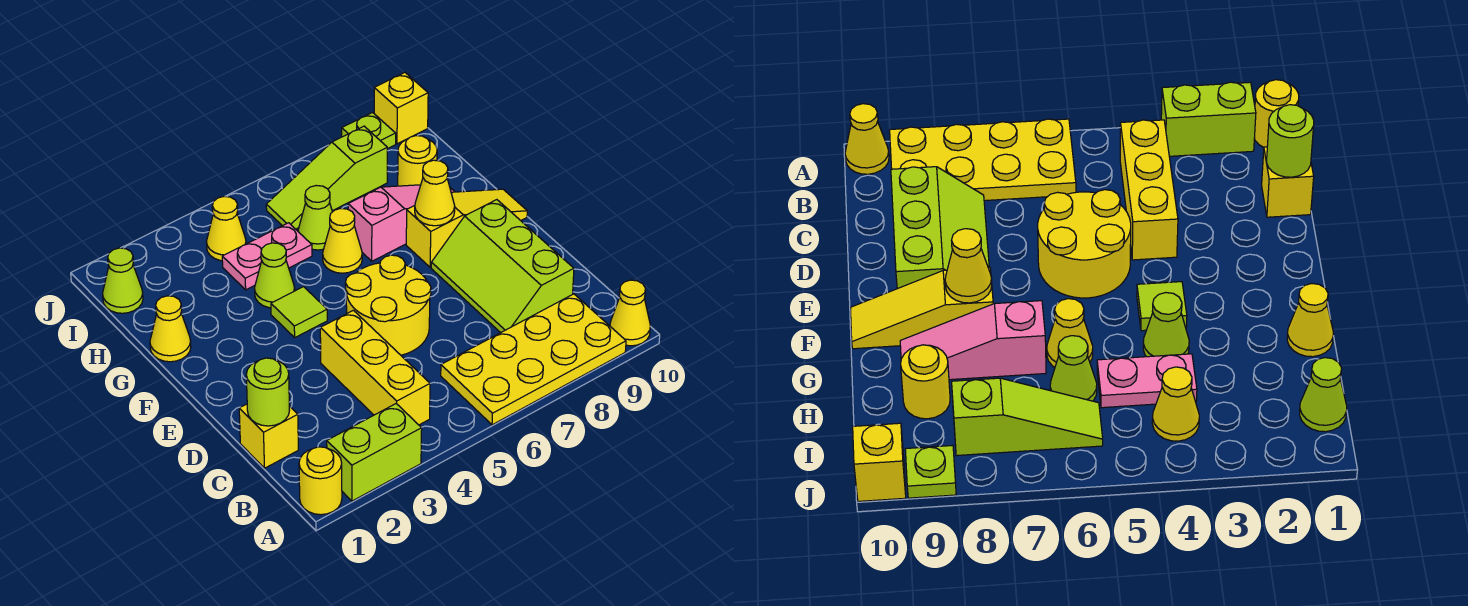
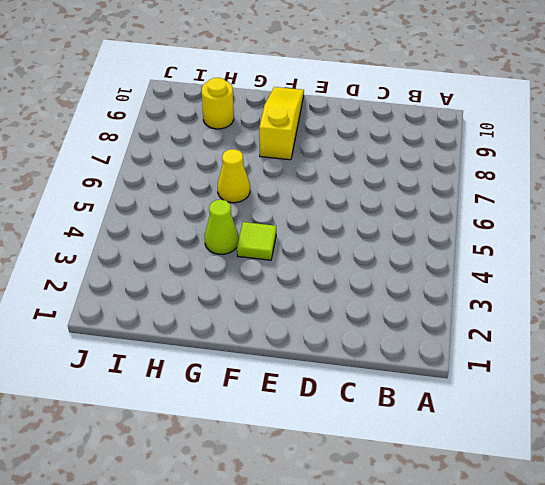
none -> yellow round brick A1 level 1
none -> lime brick A2:A3 level 1
none -> yellow plate A6:B9 level 1

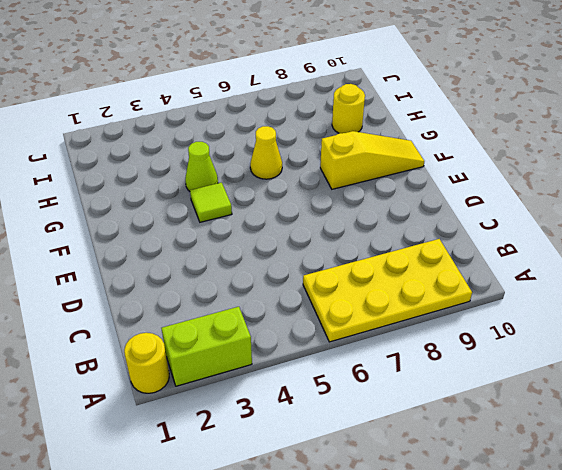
none -> yellow cone A10 level 1
none -> yellow brick B4:D4 level 1
none -> yellow brick C1 level 1

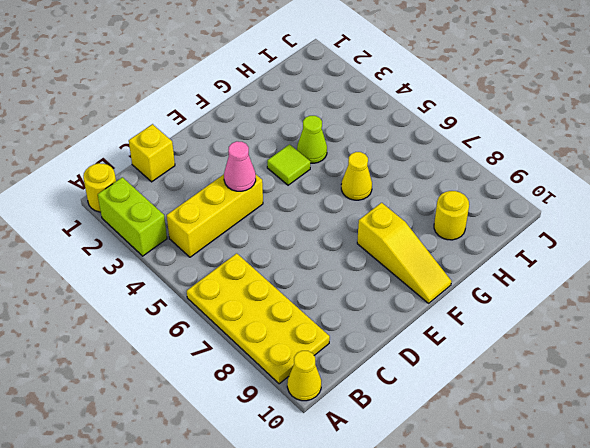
pink cone D4 level 2 -> none
none -> lime slope C8:E9 level 1 top 9
none -> yellow round brick D5:E6 level 1
none -> yellow cone G1 level 1

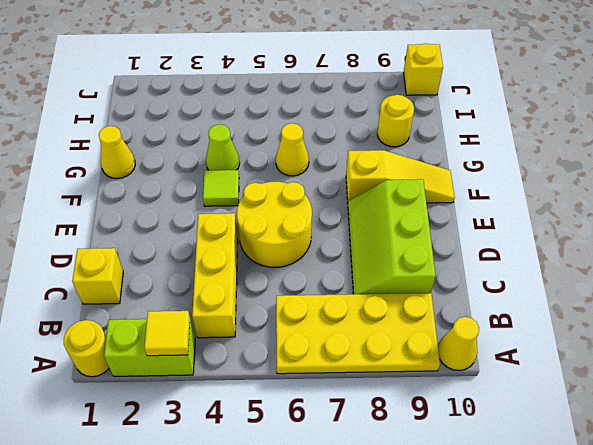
yellow tile A3 level 2 -> none
none -> pink slope G7:G9 level 1 top 7
none -> pink plate H4:H5 level 1
none -> lime cone H6 level 1

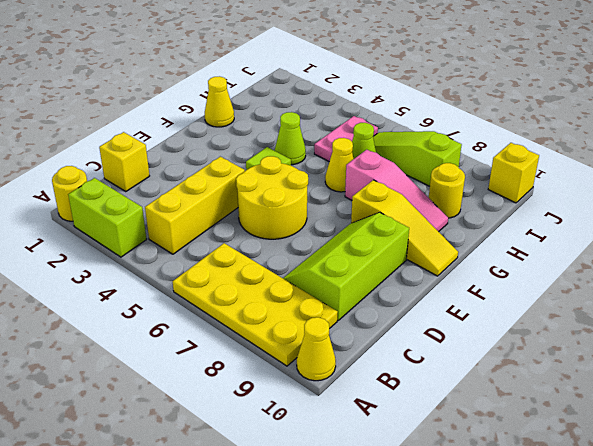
pink plate H5:I5 level 1 -> pink plate H4:H5 level 1
none -> lime cone I1 level 1
none -> yellow cone I4 level 1
none -> lime plate J9 level 1

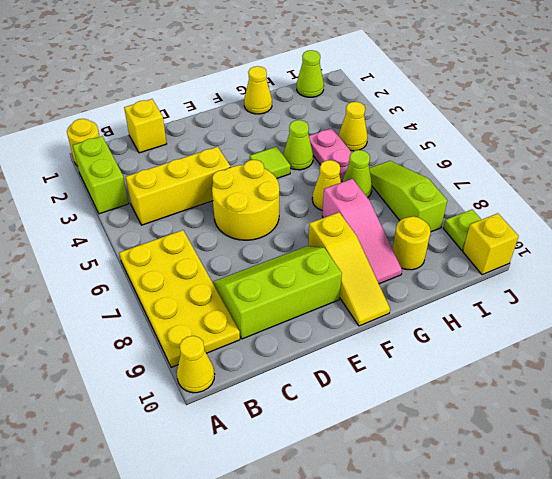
none -> lime round brick C1 level 2
none -> yellow cone F8 level 2

